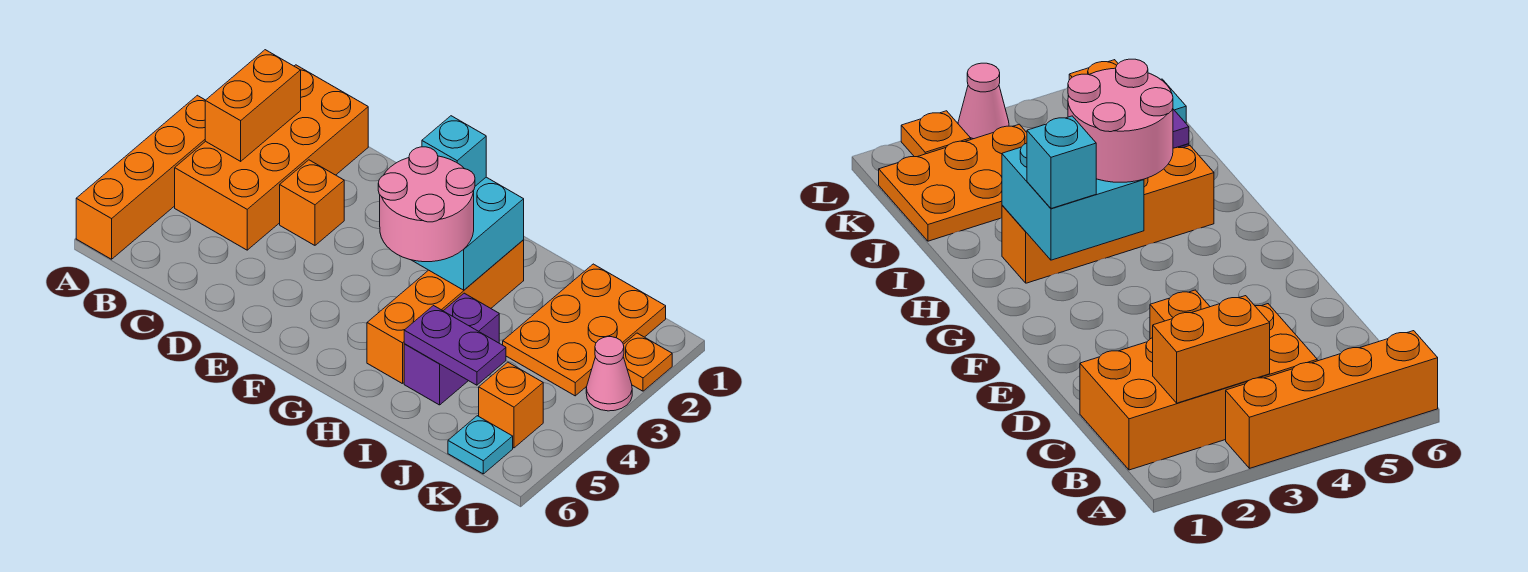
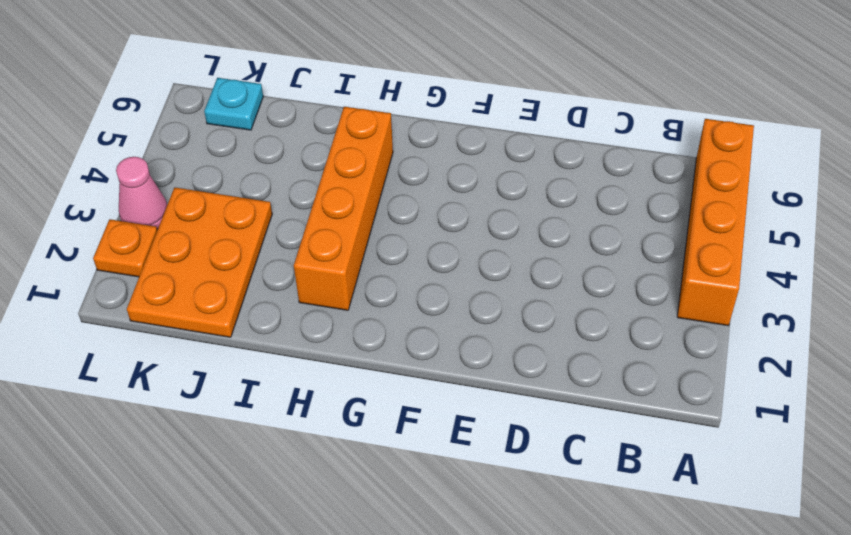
none -> orange brick B1:C4 level 1
none -> orange brick D3 level 1
none -> purple brick I4:I5 level 1

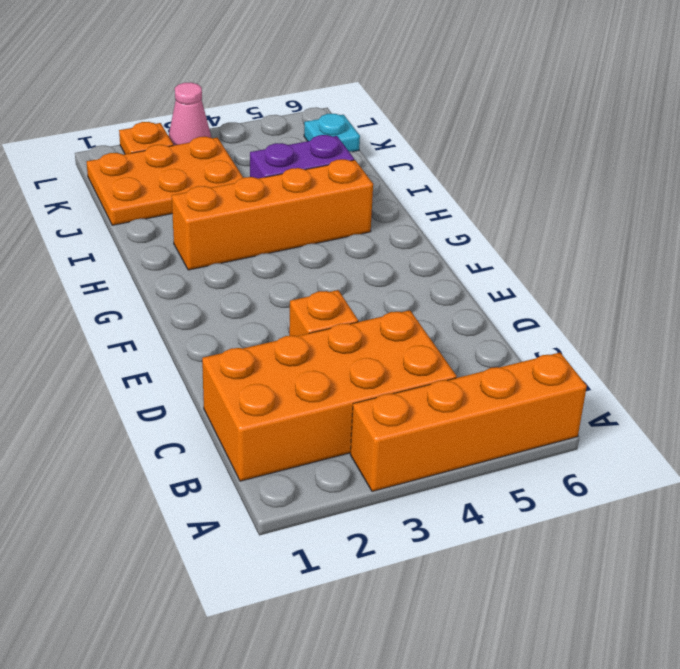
none -> orange brick K5 level 1
none -> orange brick B2:B3 level 2
none -> cyan brick G2:H3 level 2

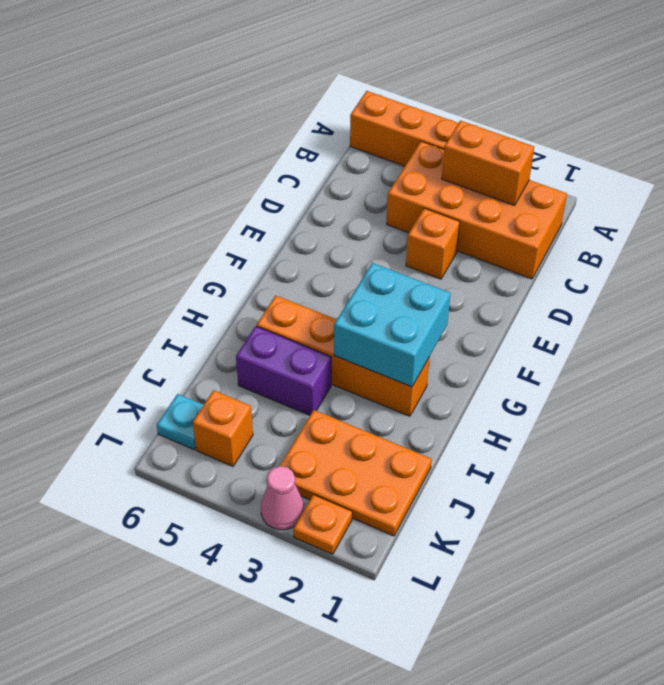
none -> purple plate I5:J5 level 2
none -> cyan brick G2 level 3
none -> pink round brick G3:H4 level 3

